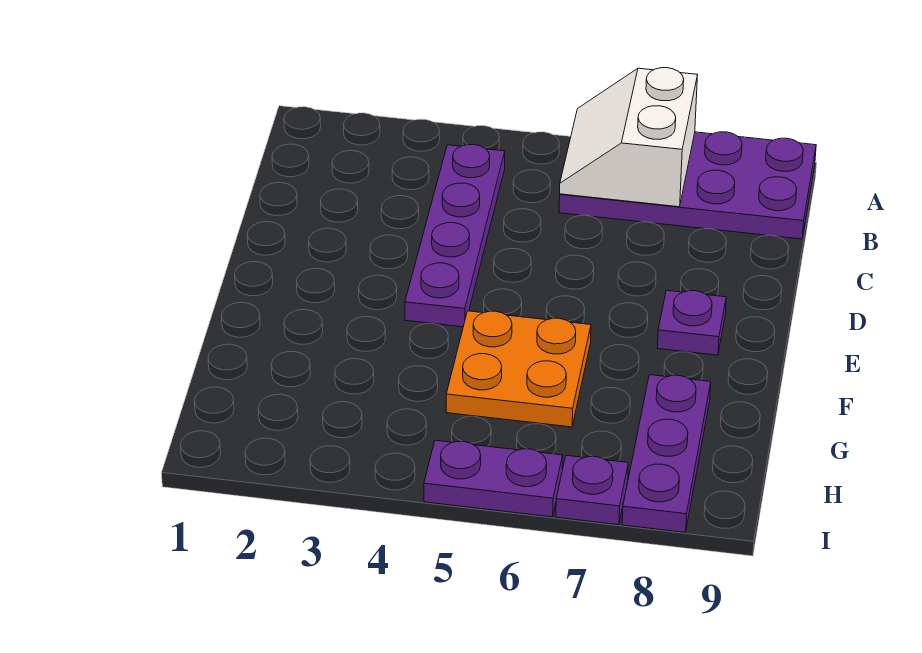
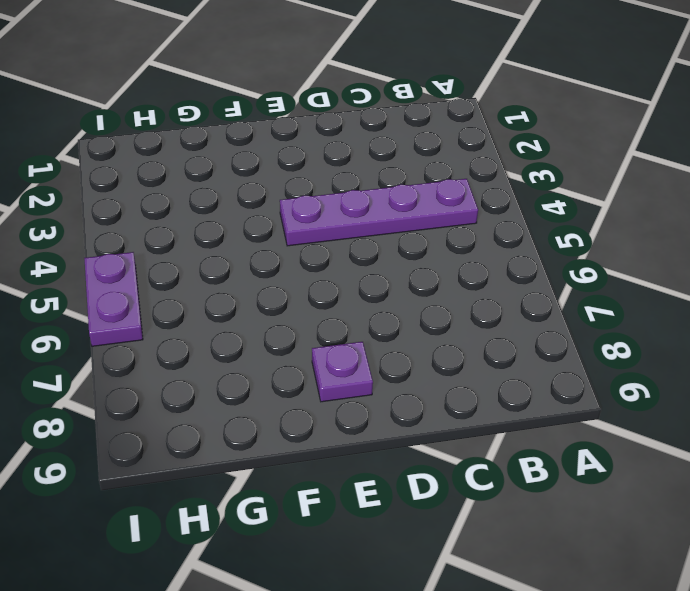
none -> purple plate A6:B9 level 1
none -> orange plate F5:G6 level 1

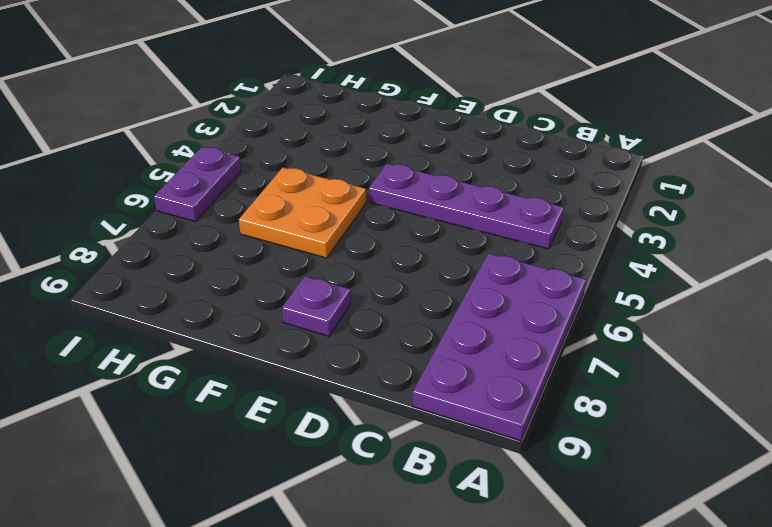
none -> purple plate G8:I8 level 1
none -> purple plate I7 level 1

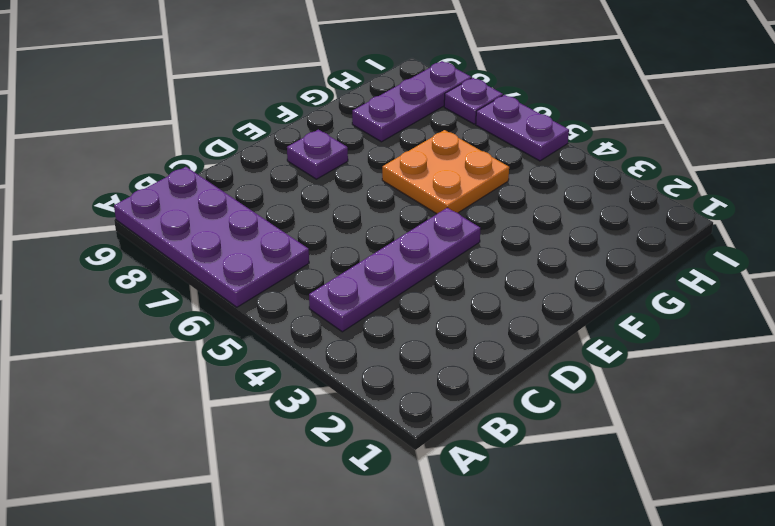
none -> white slope A6:B7 level 2 top 7

